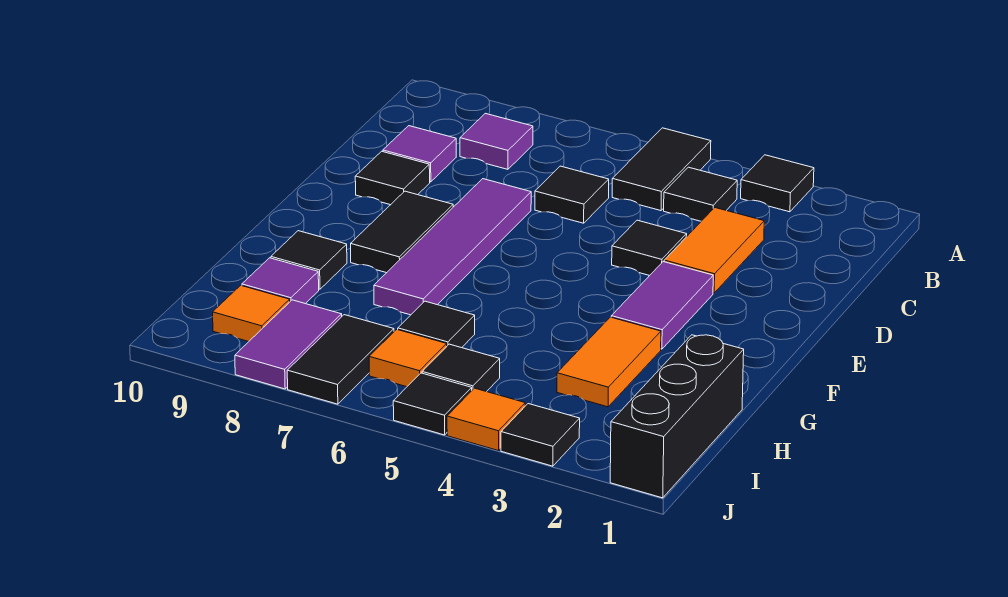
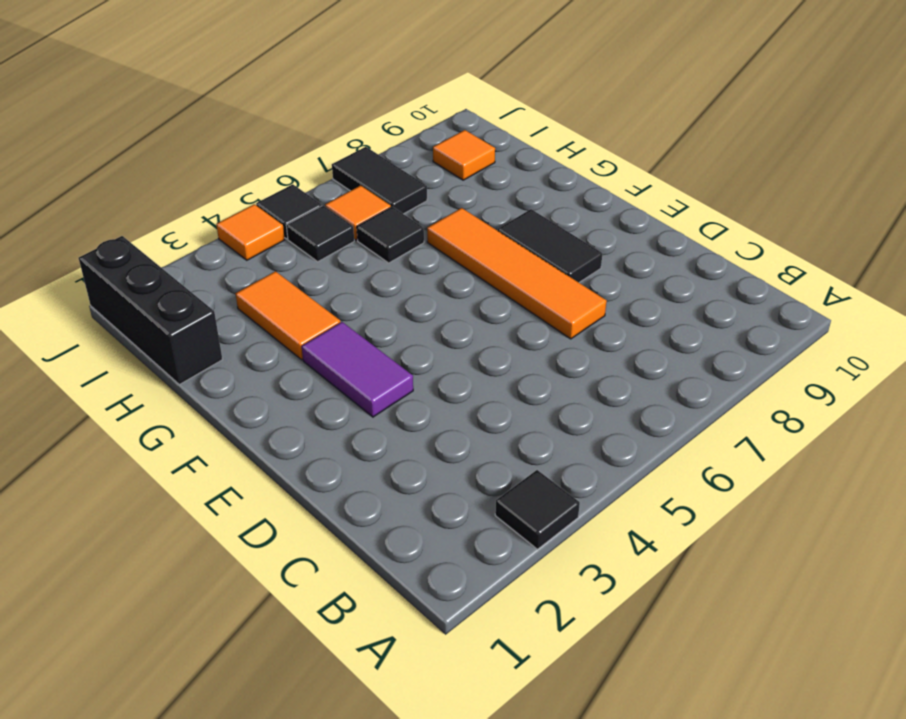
orange tile D7:G7 level 1 -> purple tile D7:G7 level 1
none -> black tile A5:B5 level 1
none -> black tile B4 level 1
none -> purple tile B8 level 1

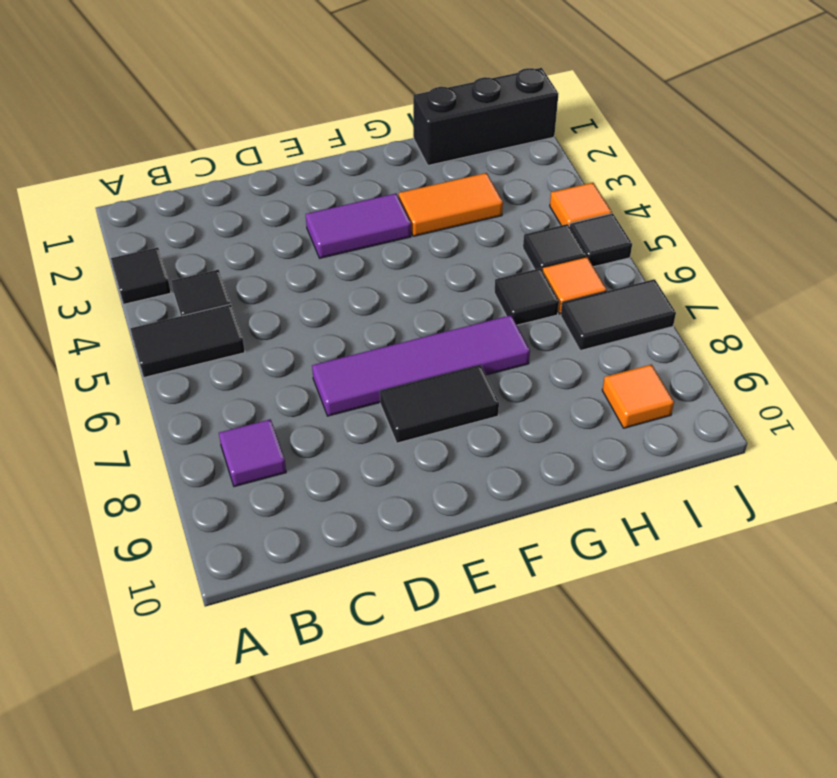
none -> orange tile C3:D3 level 1
none -> black tile C6 level 1
none -> purple tile C9 level 1

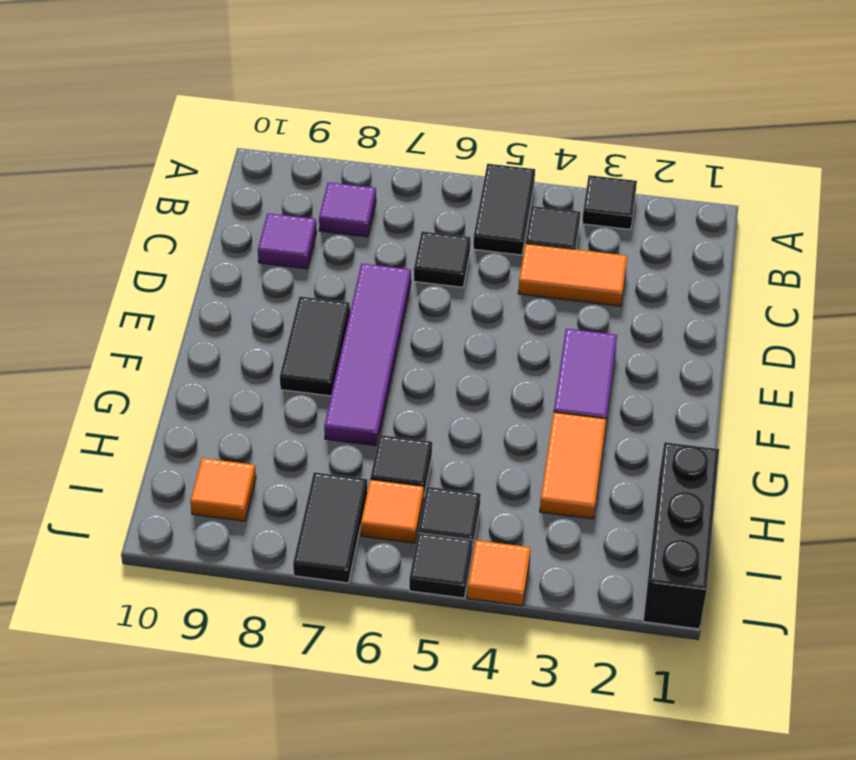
orange tile C3:C4 level 1 -> orange tile C3:D3 level 1
none -> black tile D4 level 1
none -> black tile D9 level 1
none -> black tile G9 level 1

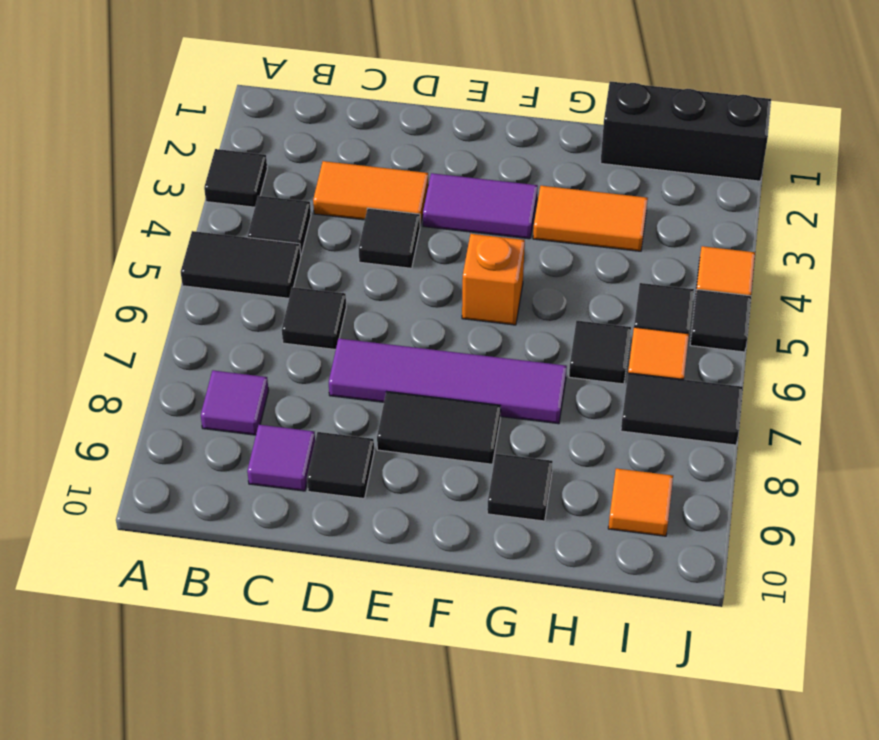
orange brick F5 level 1 -> none
none -> purple tile H9 level 1
none -> purple tile I8:J8 level 1
none -> black tile J3 level 1

